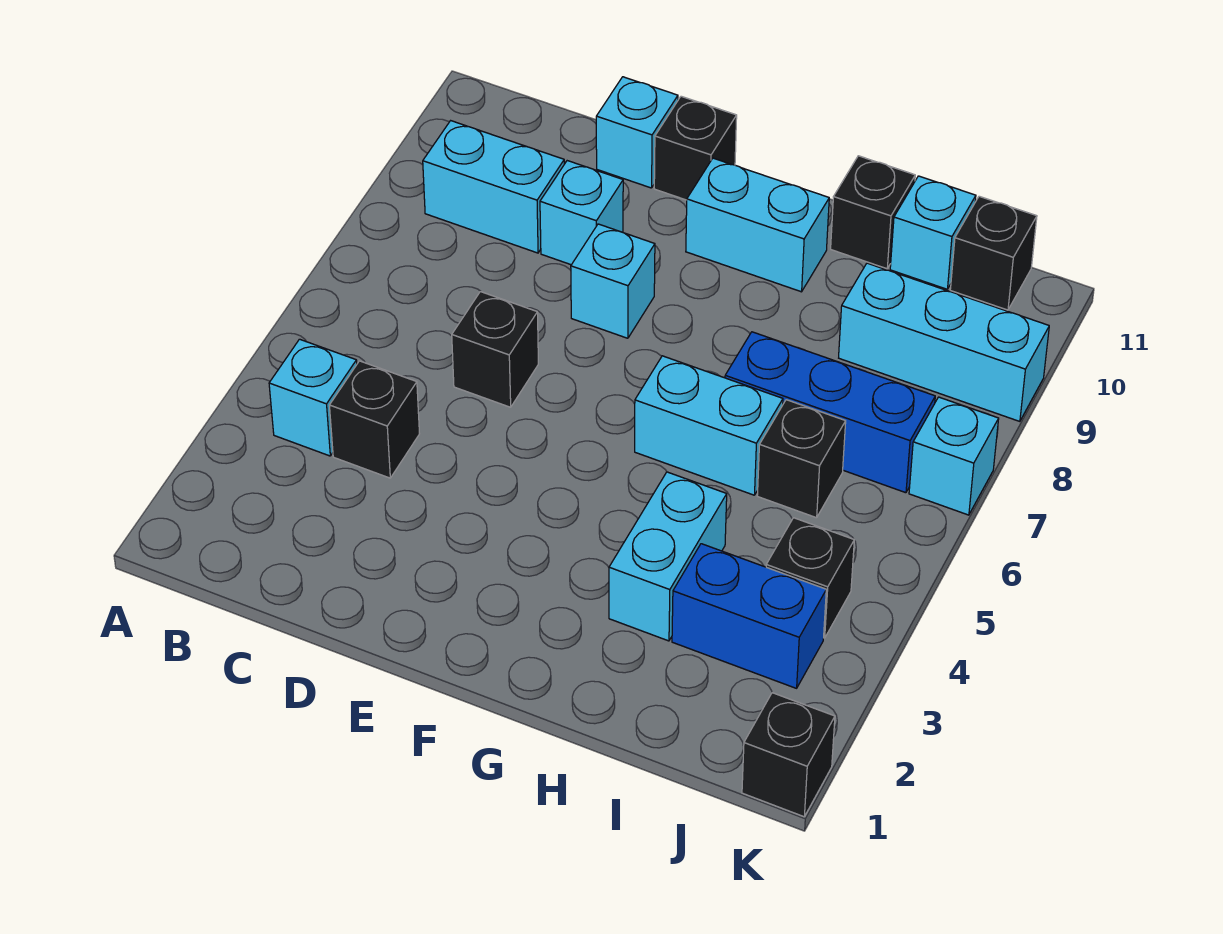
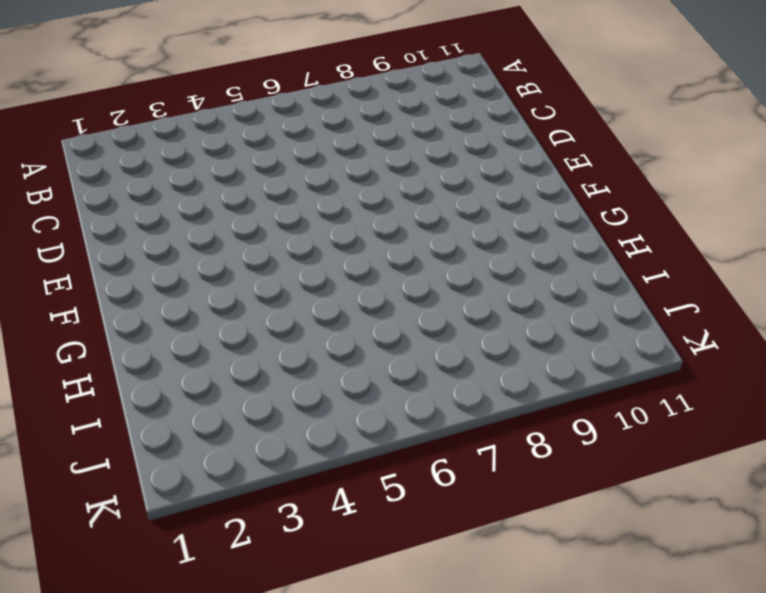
none -> cyan brick B4 level 1
none -> cyan brick B9:C9 level 1
none -> black brick C4 level 1

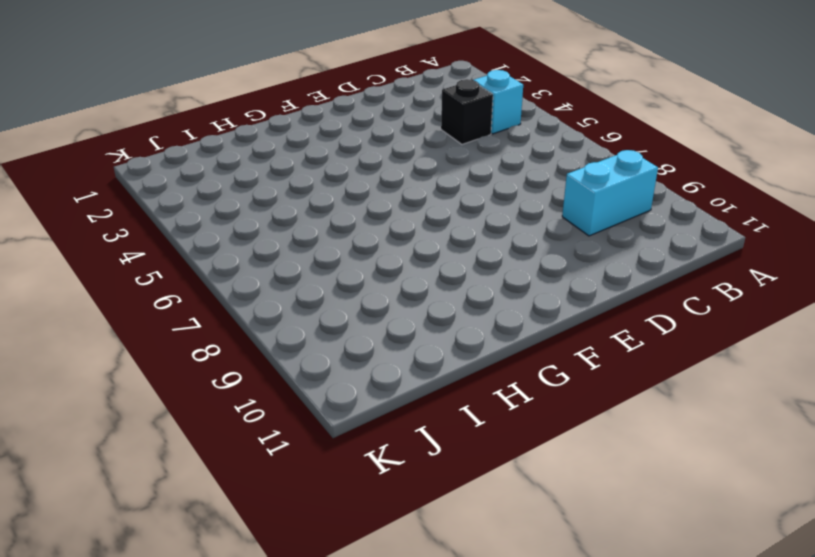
none -> black brick D6 level 1
none -> cyan brick D9 level 1
none -> cyan brick D11 level 1

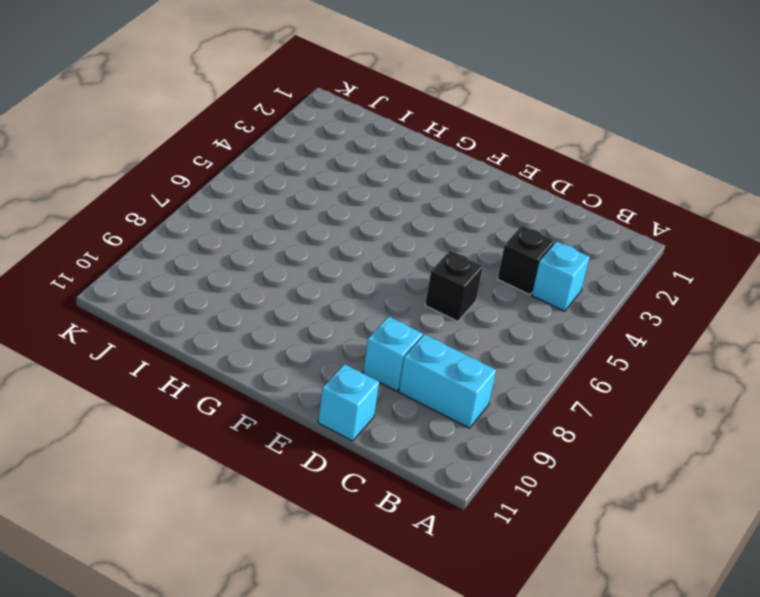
none -> cyan brick E8 level 1
none -> black brick E11 level 1
none -> cyan brick F10:G10 level 1

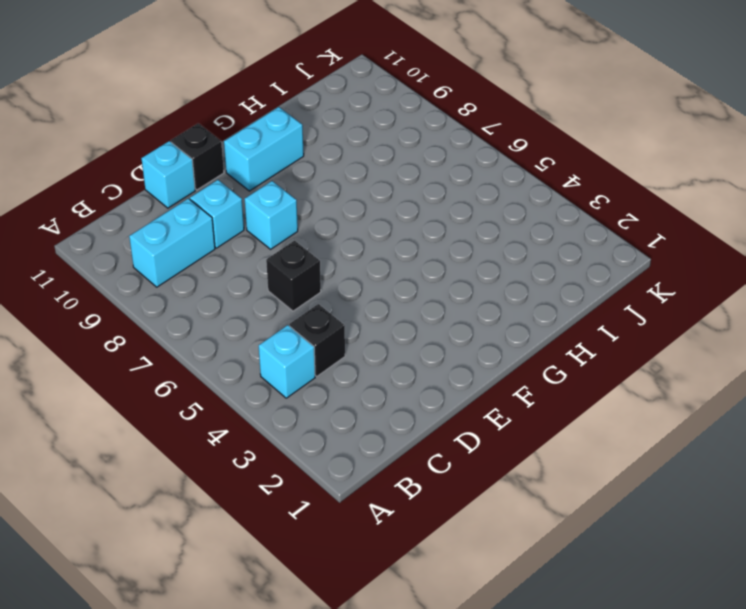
none -> cyan brick G6:H6 level 1
none -> cyan brick H3:H4 level 1
none -> blue brick H7:J7 level 1

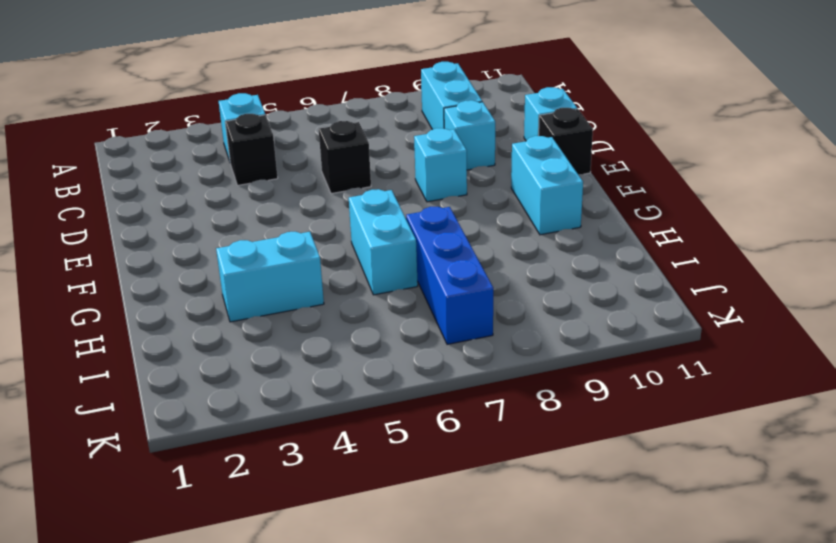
none -> black brick H11 level 1
none -> blue brick I3:J3 level 1
none -> black brick I6 level 1

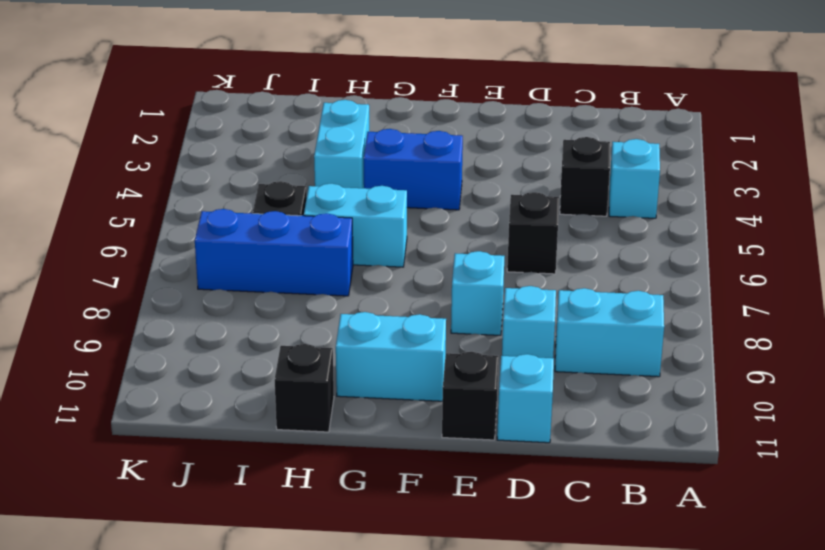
blue brick F4:G4 level 1 -> blue brick I3:J3 level 1
none -> cyan brick I9:K9 level 1
none -> cyan brick I11 level 1
none -> black brick J4 level 1

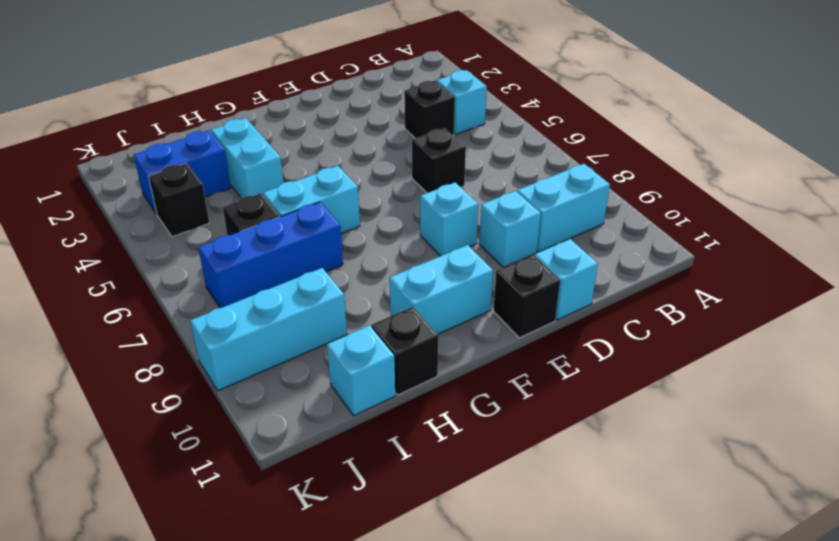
none -> black brick J11 level 1
none -> black brick K1 level 1
none -> cyan brick K7 level 1

